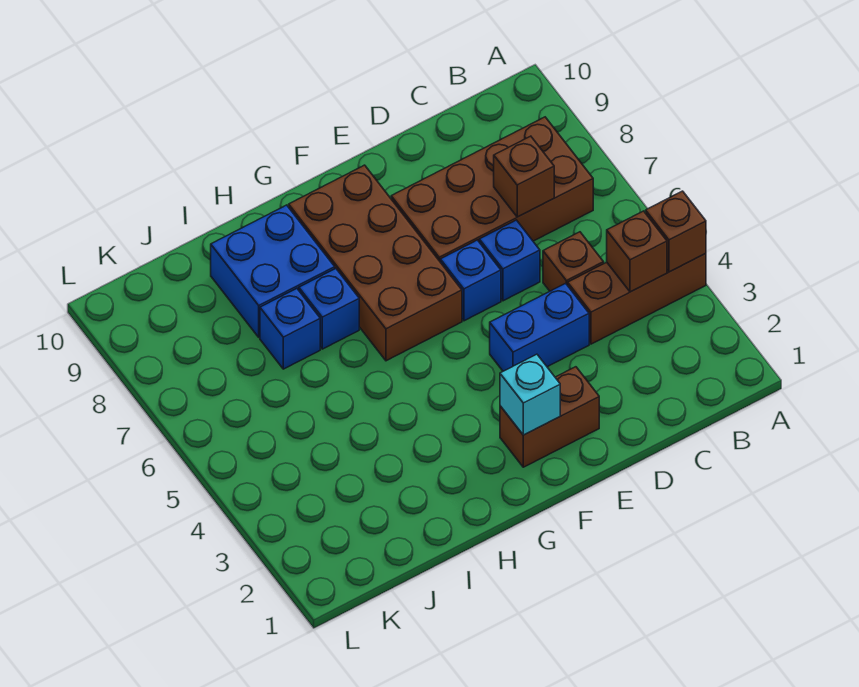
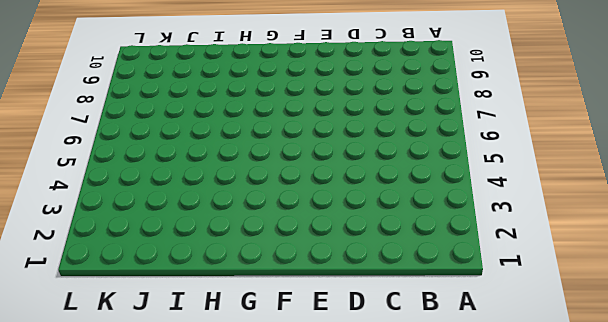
none -> brown brick A4:C4 level 1
none -> brown brick B7:E8 level 1
none -> brown brick C5 level 1

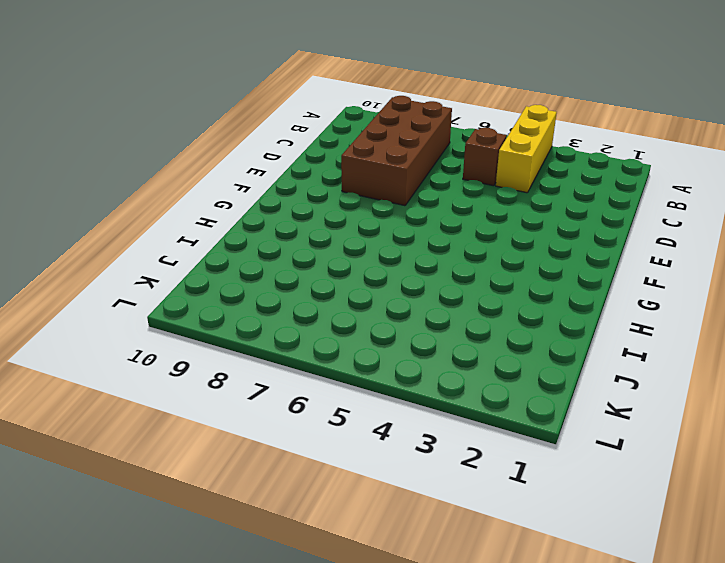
yellow brick A4:C4 level 1 -> brown brick A4:C4 level 1
none -> blue brick D4:E4 level 1
none -> blue brick D6 level 1
none -> brown brick E2:F2 level 1

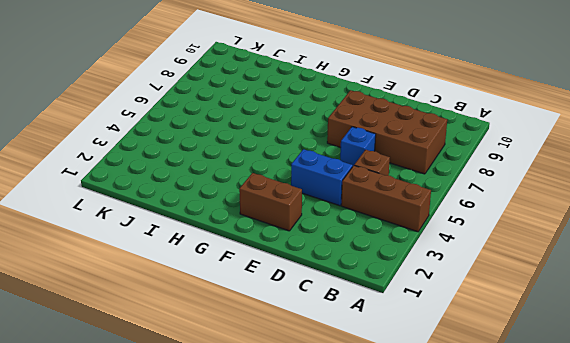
none -> blue brick E6 level 1
none -> brown brick F6:G9 level 1
none -> blue brick H7 level 1

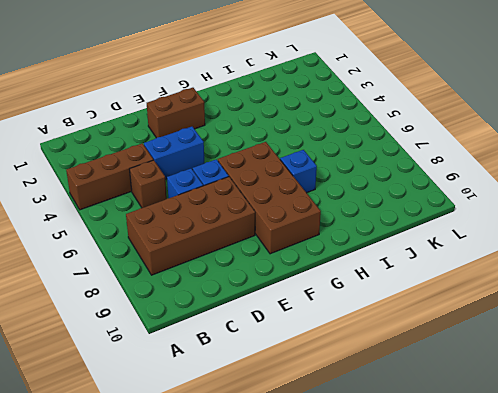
none -> blue brick H8:I9 level 1
none -> blue brick I7 level 1
none -> brown brick A4 level 2

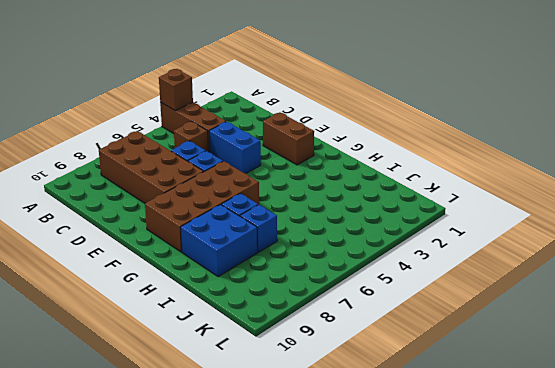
none -> brown brick B4 level 2
none -> brown brick C7 level 2
none -> cyan brick F2 level 2

